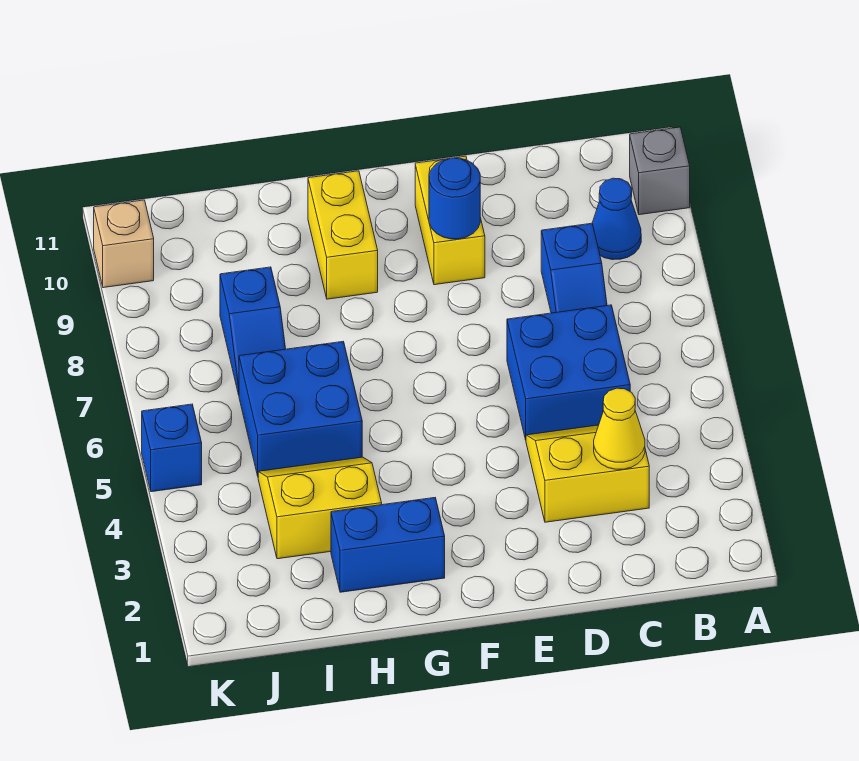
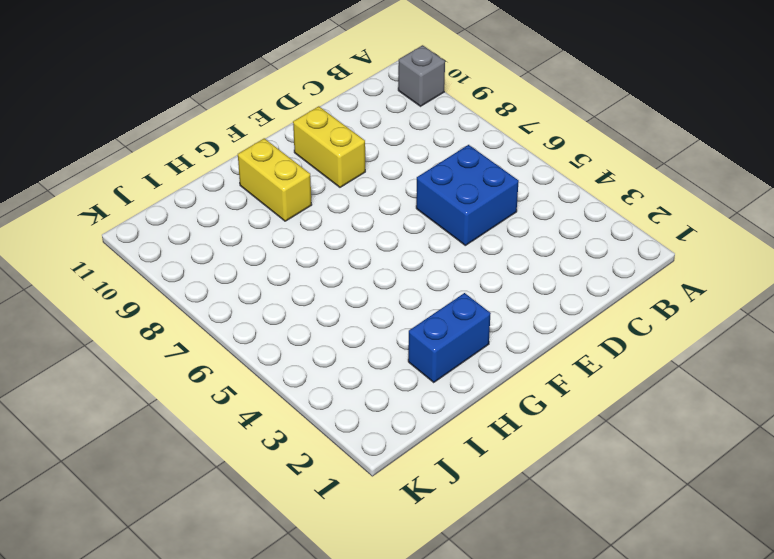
none -> blue cone B9 level 1
none -> yellow slope C3:D4 level 1 top 3
none -> blue slope C7:C8 level 1 top 8

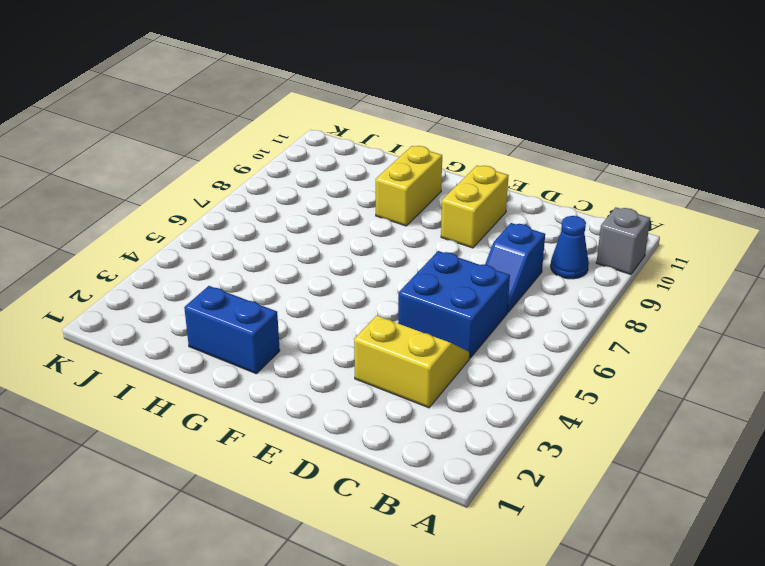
none -> yellow slope H3:I4 level 1 top 3
none -> blue brick H5:I6 level 1
none -> blue slope I7:I8 level 1 top 8

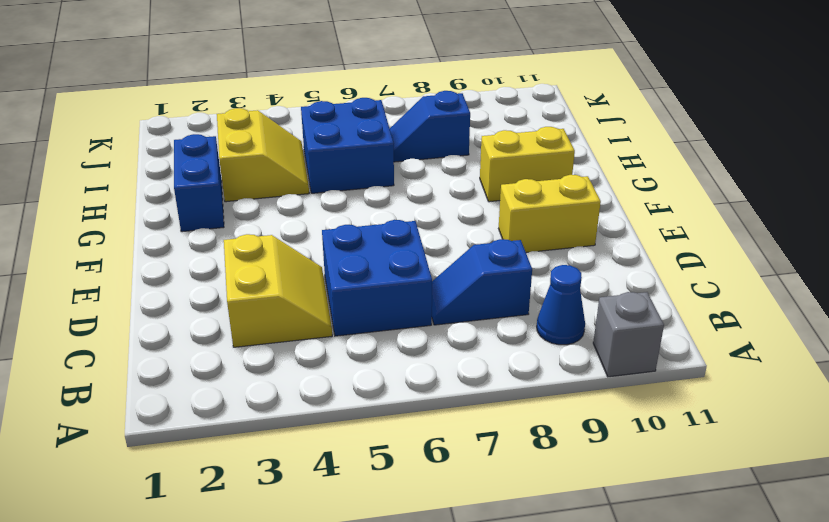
none -> blue brick K5 level 1
none -> tan brick K10 level 1
none -> yellow cone C3 level 2

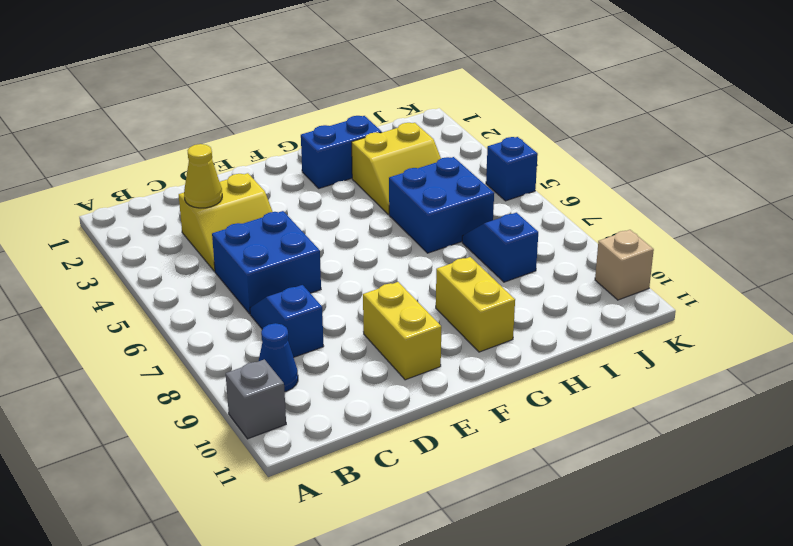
none -> blue round brick E9 level 2

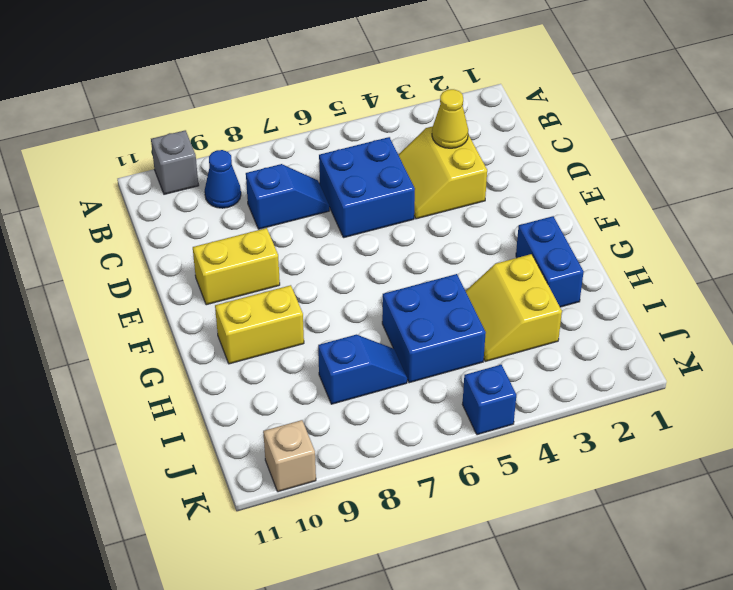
none -> blue round brick E9 level 2

